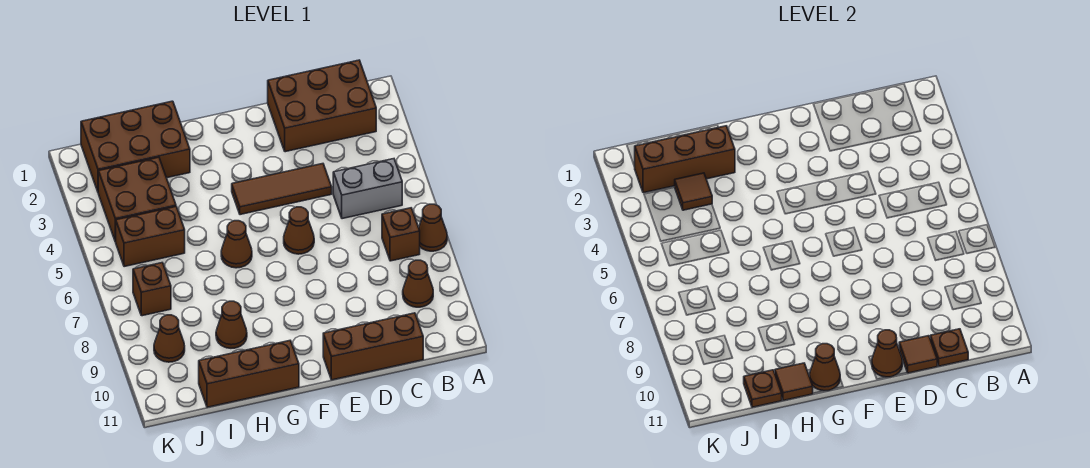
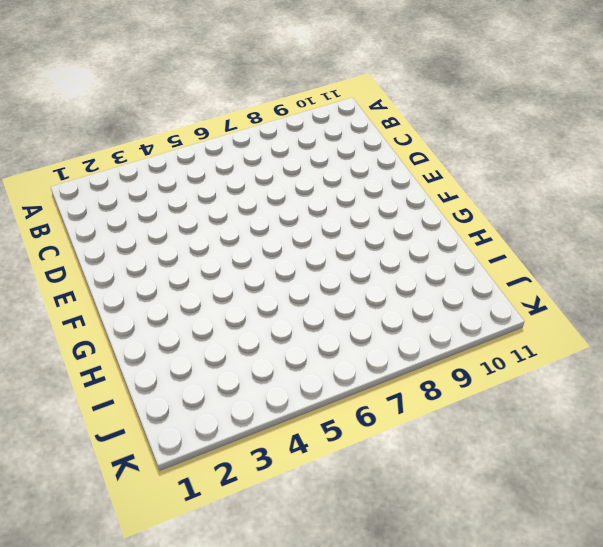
none -> brown cone A7 level 1
none -> brown brick B1:D2 level 1
none -> grey brick B5:C5 level 1

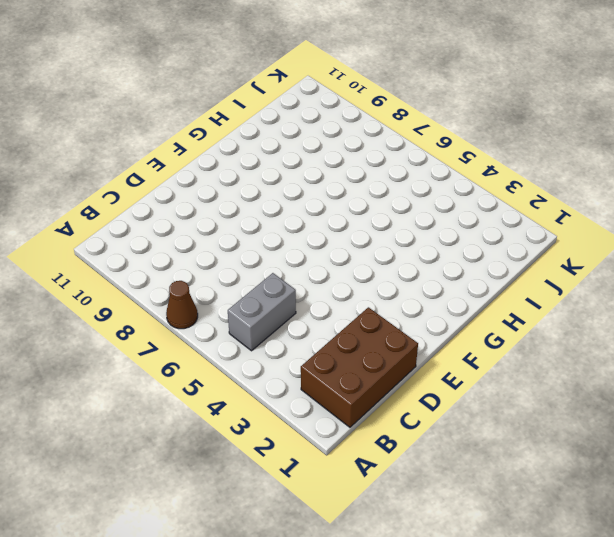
none -> brown brick B7 level 1
none -> brown cone B9 level 1
none -> brown brick C11:E11 level 1

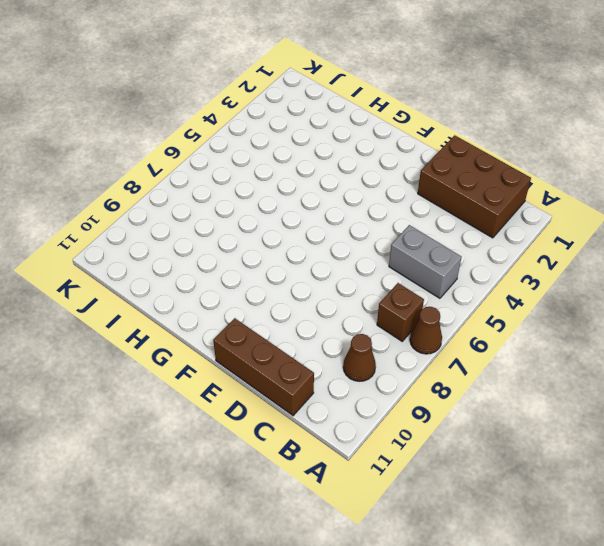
none -> brown tile D4:F4 level 1
none -> brown cone E6 level 1
none -> brown cone G6 level 1

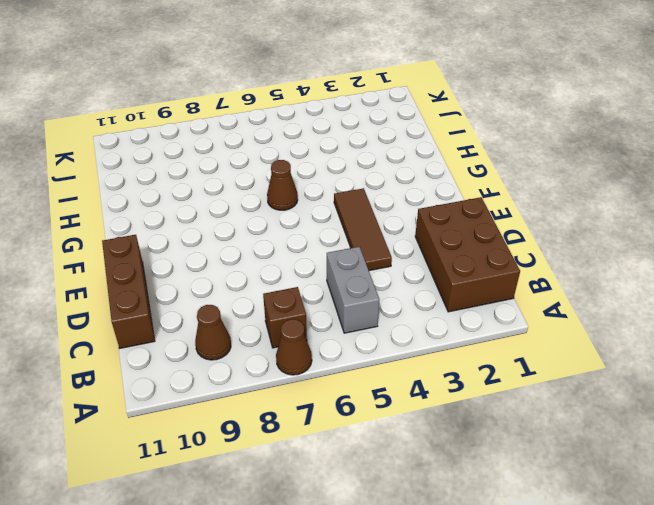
none -> brown cone E6 level 1
none -> brown brick G11:I11 level 1
none -> brown brick H1:J2 level 1

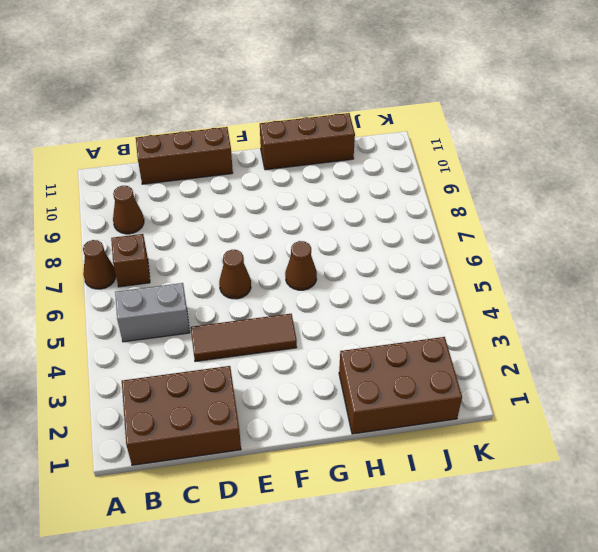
none -> brown cone H9 level 1
none -> brown brick I3:J4 level 1
none -> brown brick I5:J5 level 1

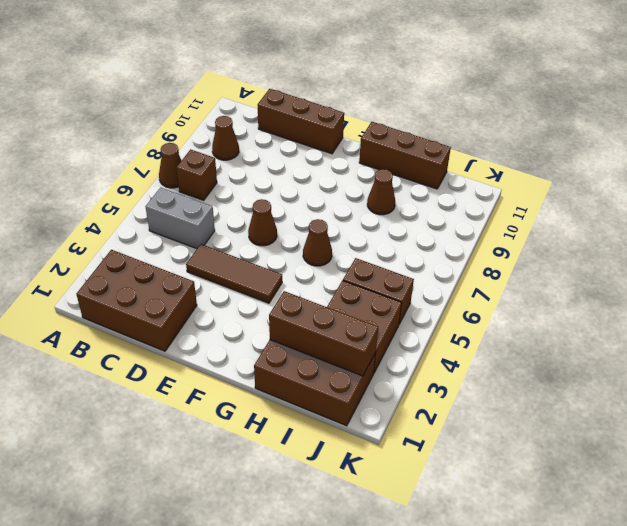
none -> brown brick J7 level 1
none -> brown cone J9 level 1
none -> brown plate C11 level 2

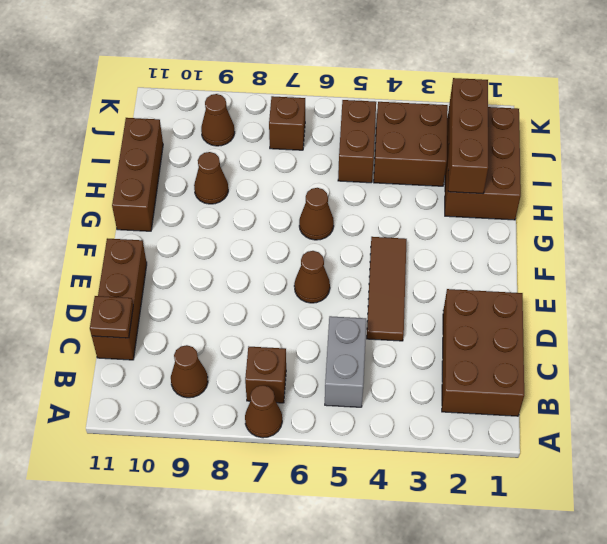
none -> brown tile D11 level 2
none -> brown cone E11 level 2
none -> brown cone G11 level 2

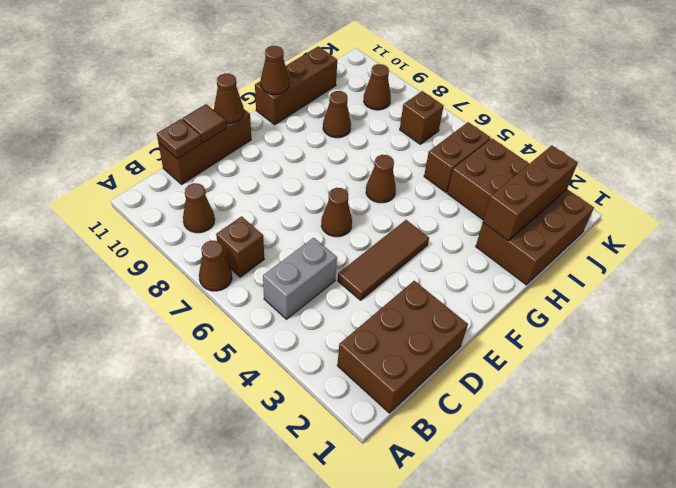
none -> brown tile H11 level 2
none -> brown tile I3 level 2
none -> brown plate I11 level 2

